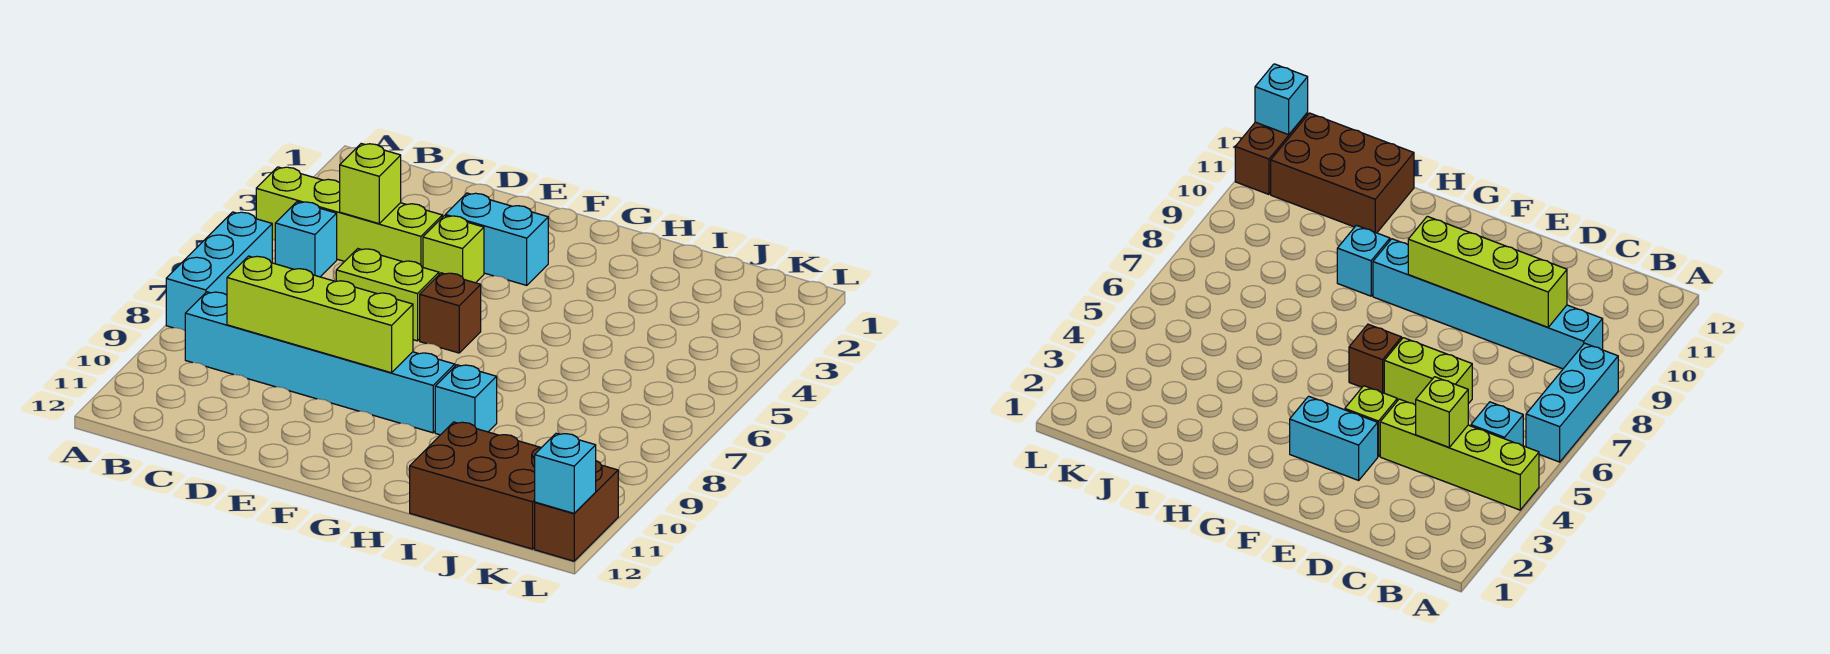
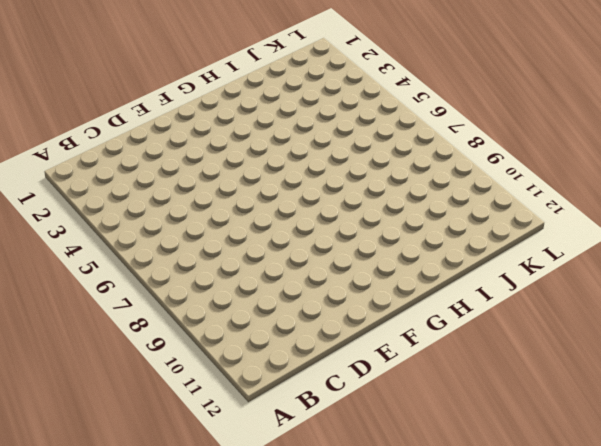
none -> lime brick A4:D4 level 1
none -> cyan brick A6:A8 level 1
none -> cyan brick B5 level 1

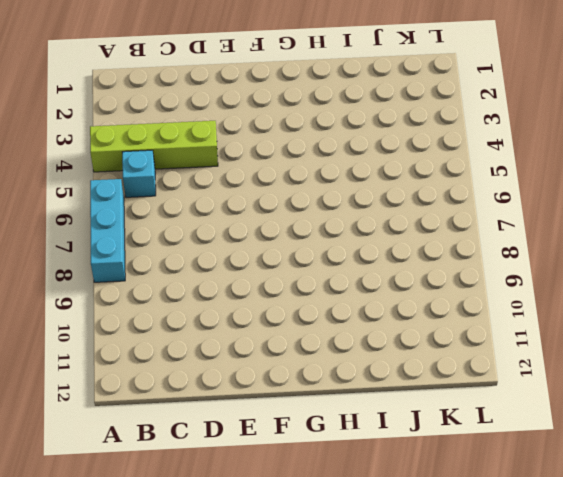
none -> cyan brick B9:G9 level 1
none -> lime brick D6:E6 level 1
none -> cyan brick E3:F3 level 1

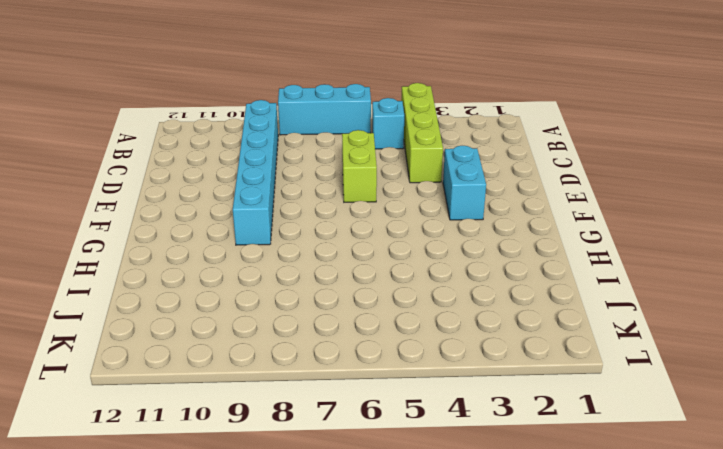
none -> lime brick E4 level 1
none -> brown brick F6 level 1
none -> cyan brick H9 level 1

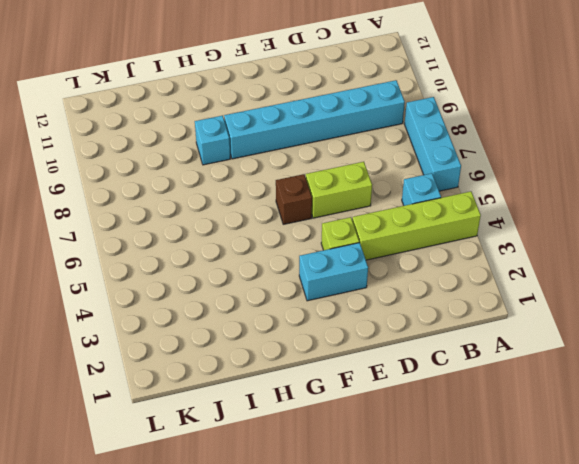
none -> brown brick I11:K12 level 1
none -> brown brick L11:L12 level 1
none -> lime brick C4 level 2

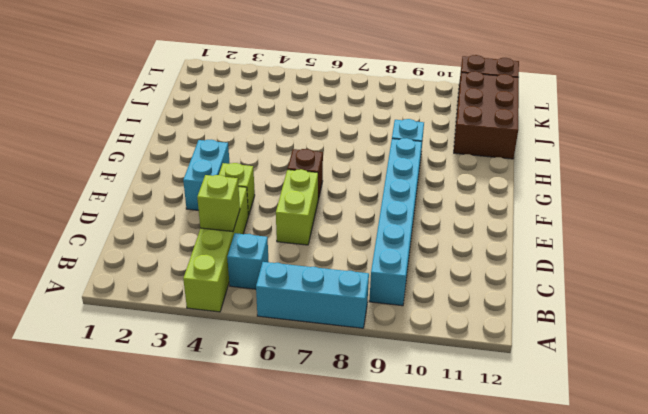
none -> lime brick C9:F9 level 2
none -> cyan brick L12 level 2

